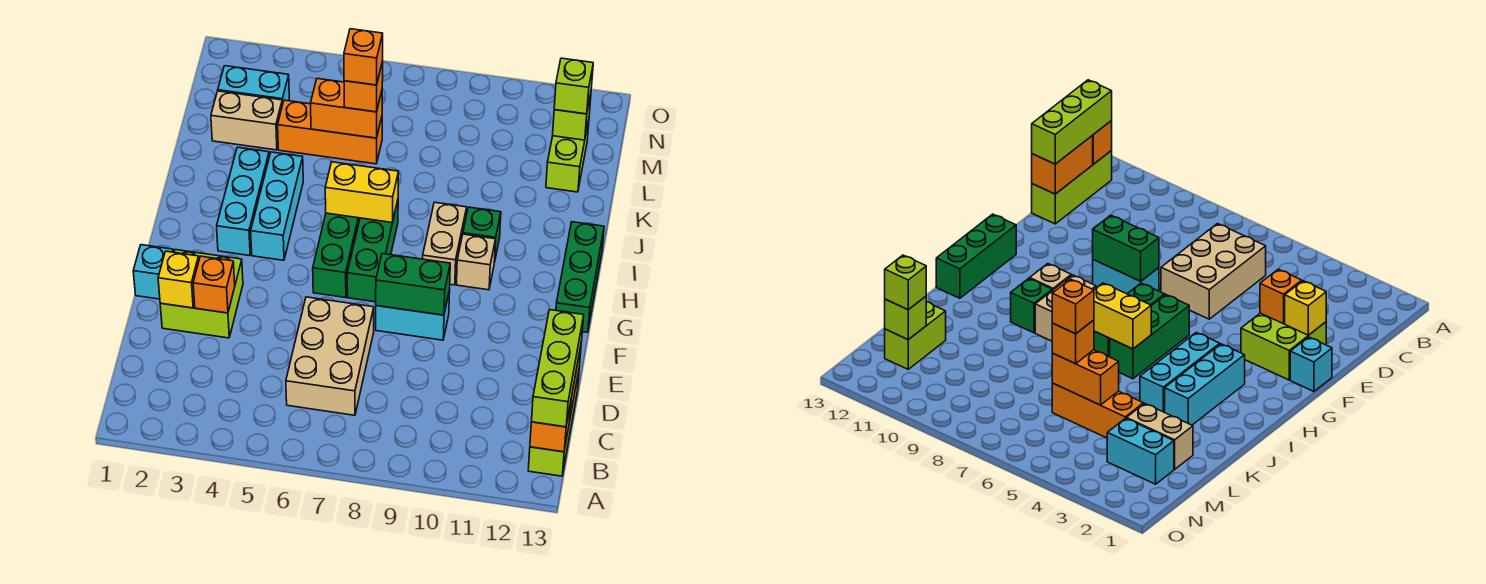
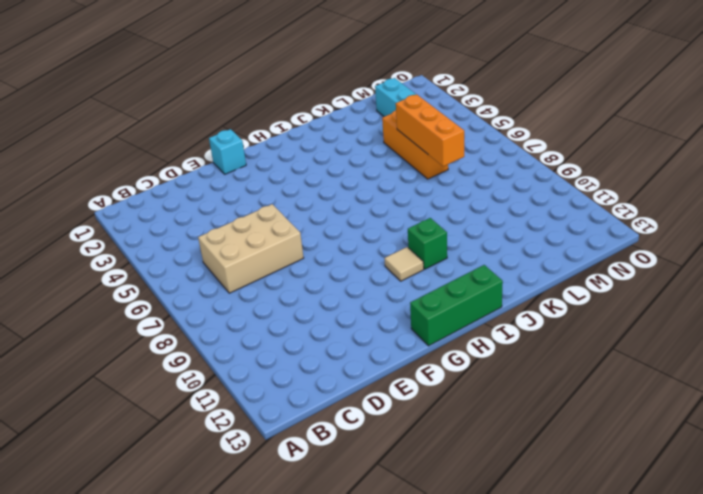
tan tile H10 level 1 -> tan brick H10 level 1
orange brick L5:L7 level 2 -> orange brick L5:L6 level 2
none -> lime brick B13:D13 level 1
none -> lime brick E2:F3 level 1
none -> cyan brick F8:F9 level 1

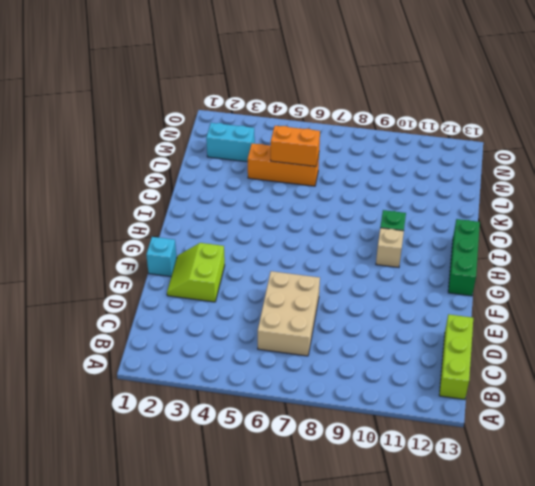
lime slope E2:F3 level 1 top 3 -> lime brick E2:F3 level 1
none -> cyan brick F8:F9 level 1
none -> green brick G6:I6 level 1
none -> green brick G7:I7 level 1

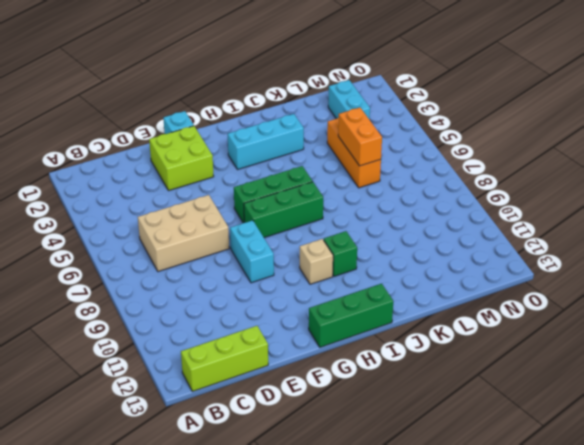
none -> cyan brick H4:J4 level 1
none -> tan brick H9:I9 level 1
none -> tan brick L2:L3 level 1

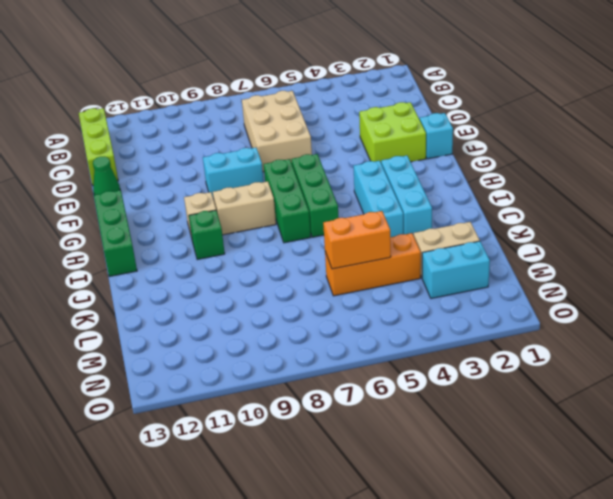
green cone E13 level 1 -> none
tan brick H8:H9 level 1 -> tan brick H9:I9 level 1
none -> lime brick L12:M12 level 1
none -> orange brick B13 level 2
none -> orange brick C13:D13 level 2

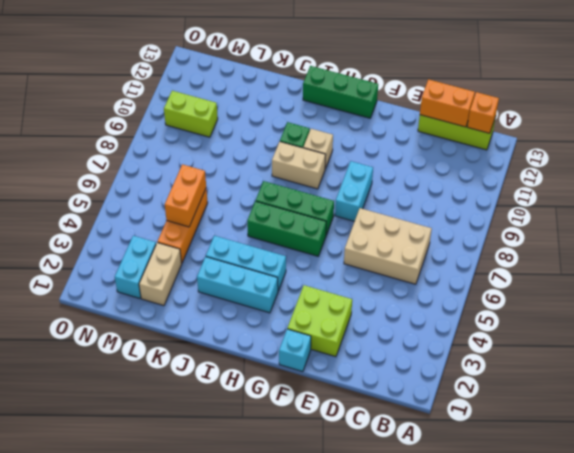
lime brick M10:N10 level 1 -> lime brick L12:M12 level 1
none -> yellow brick E2 level 2
none -> orange brick E3 level 2
none -> green brick F8:F9 level 2

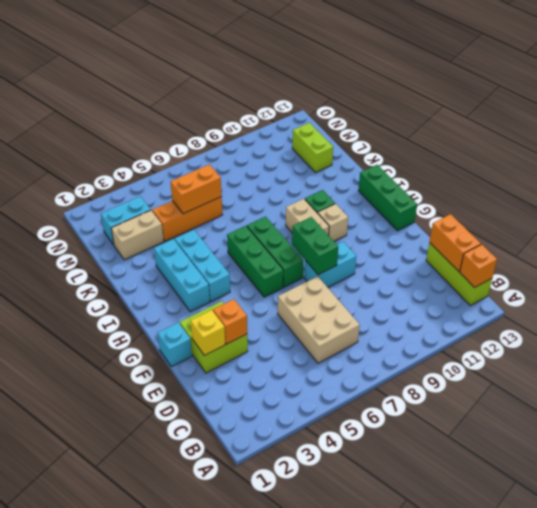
green brick F8:G8 level 2 -> green brick F8:F9 level 2
none -> yellow brick I6:I7 level 2
none -> lime brick M12 level 2
none -> lime brick B13:D13 level 3

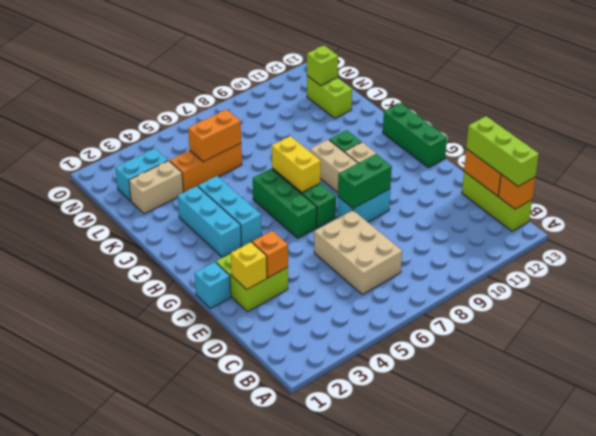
yellow brick H7:I7 level 2 -> yellow brick I6:I7 level 2
none -> orange brick L6 level 3
none -> lime brick M12 level 3
none -> orange brick L6 level 4

